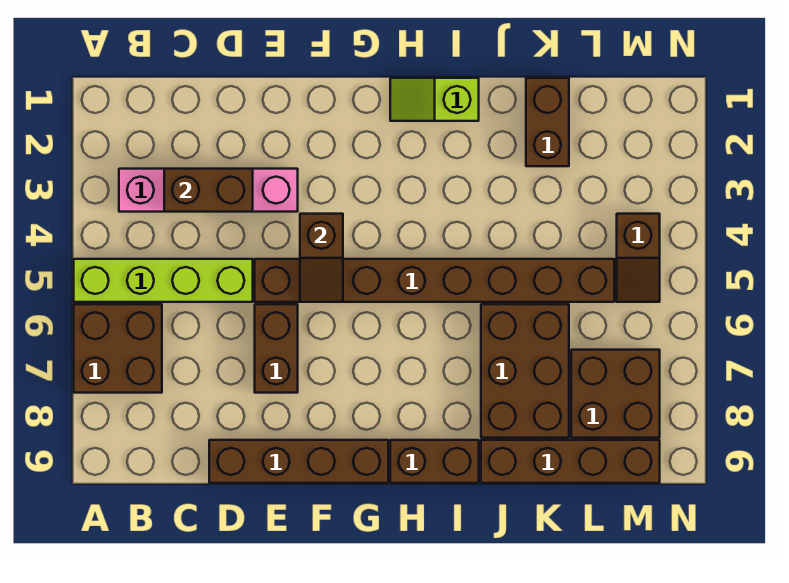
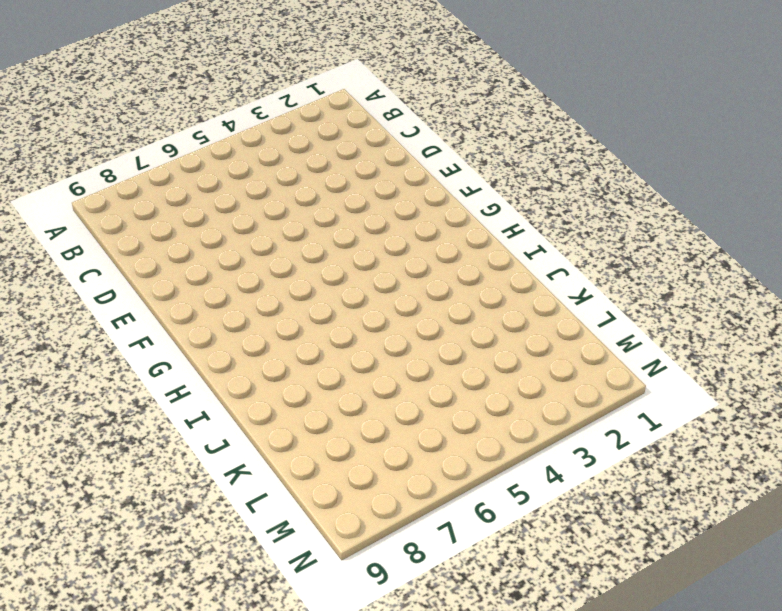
none -> lime brick A5:D5 level 1
none -> brown brick A6:B7 level 1
none -> pink brick B3:E3 level 1

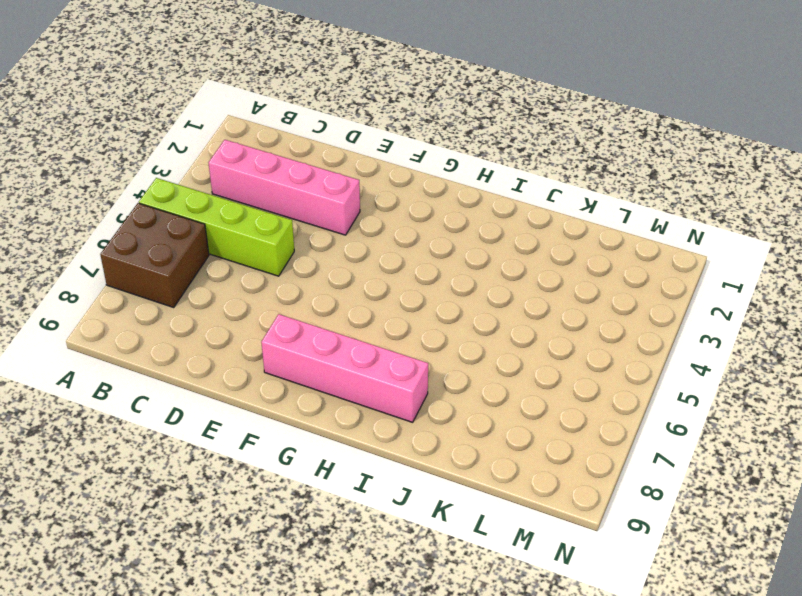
pink brick F8:I8 level 1 -> none
none -> brown brick D9:G9 level 1
none -> brown brick E5:L5 level 1
none -> brown brick E6:E7 level 1

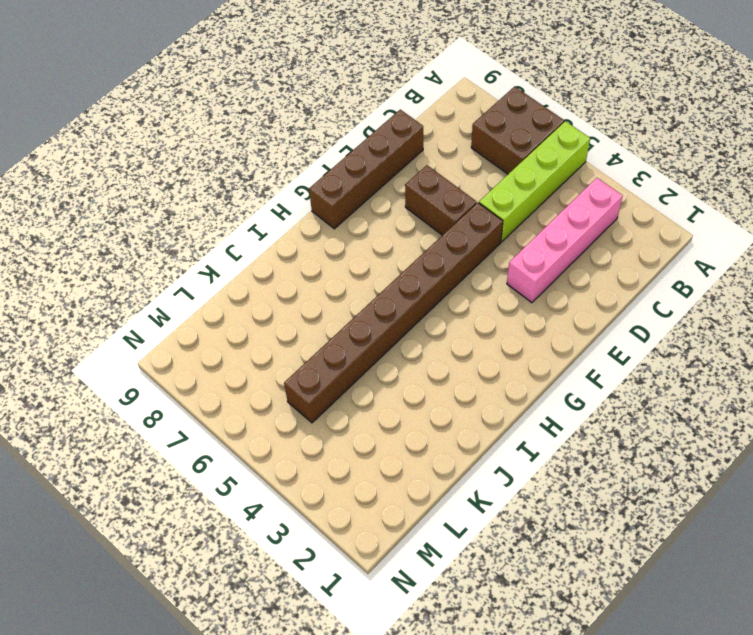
none -> lime slope H1:I1 level 1 top I
none -> brown brick H9:I9 level 1
none -> brown brick J6:K8 level 1

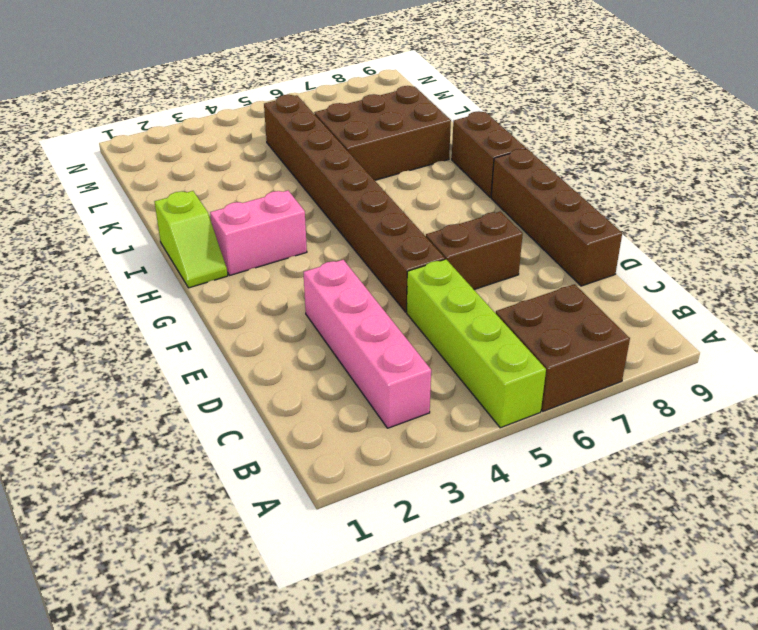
pink brick H2:H3 level 1 -> none
none -> brown brick J9:M9 level 1
none -> brown brick K1:K2 level 1
none -> brown brick L7:M8 level 1

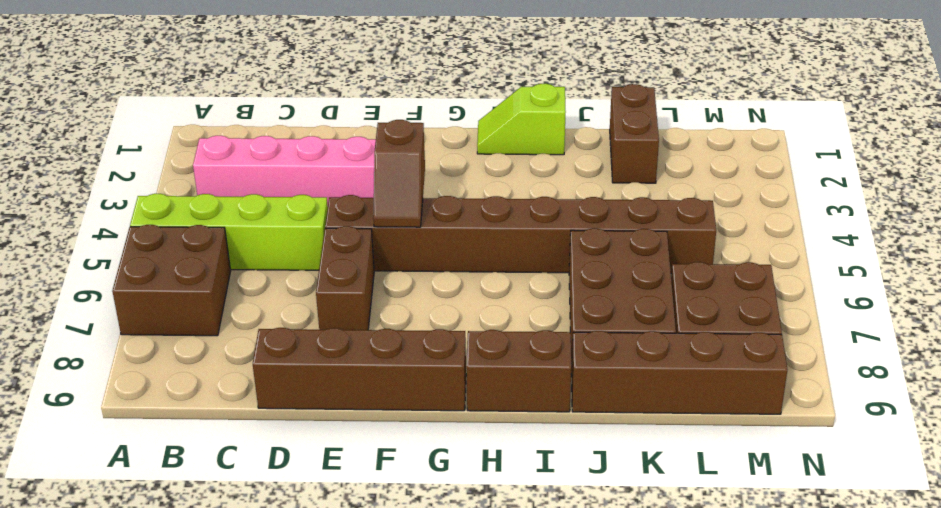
none -> brown slope M4:M5 level 1 top 4
none -> brown brick C3:D3 level 2

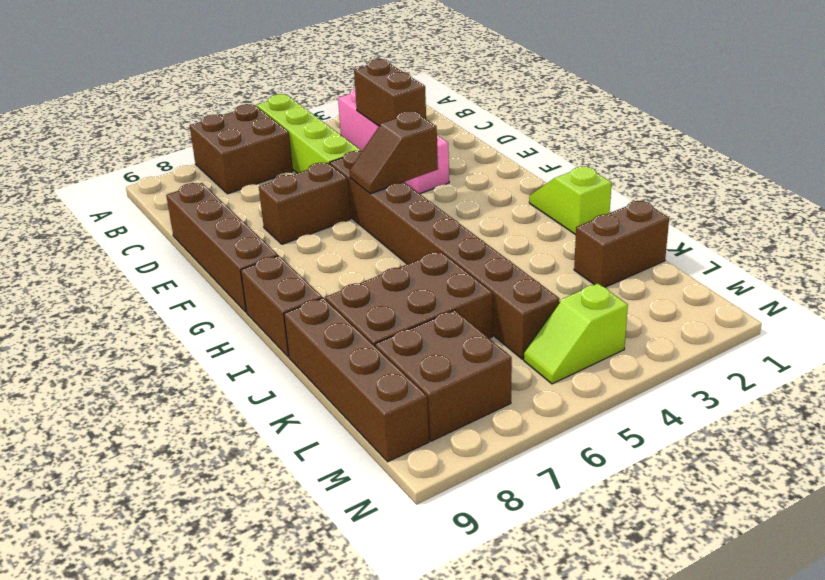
lime slope M4:M5 level 1 top 4 -> brown slope M4:M5 level 1 top 4

